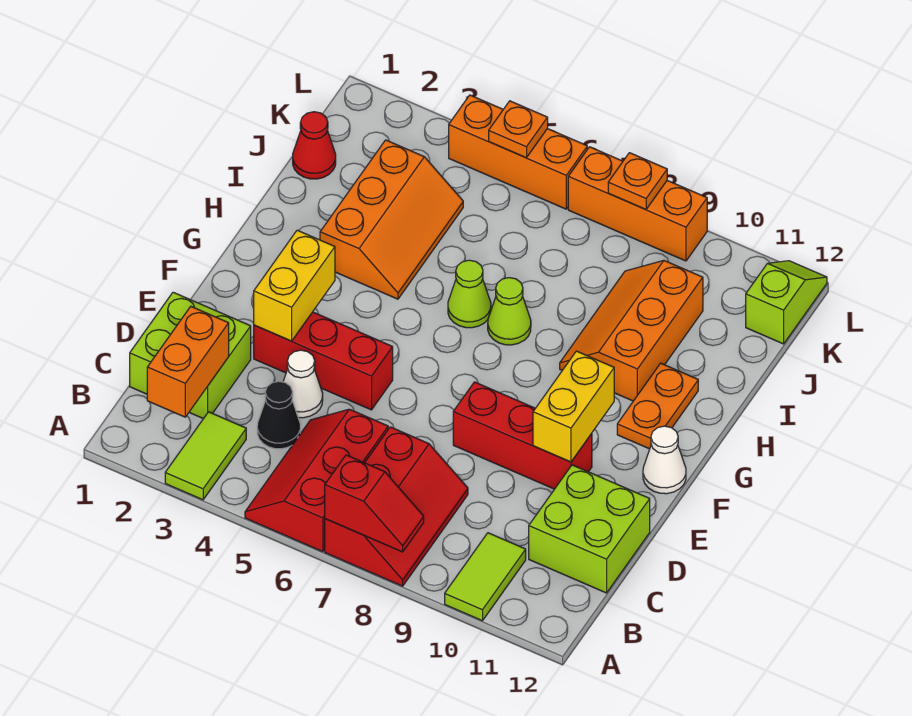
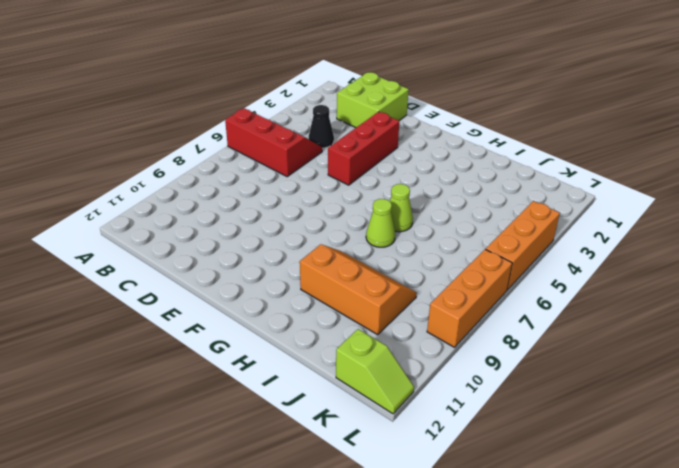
none -> lime tile A3:B3 level 1
none -> red slope A7:C8 level 1 top 7
none -> lime tile A10:B10 level 1

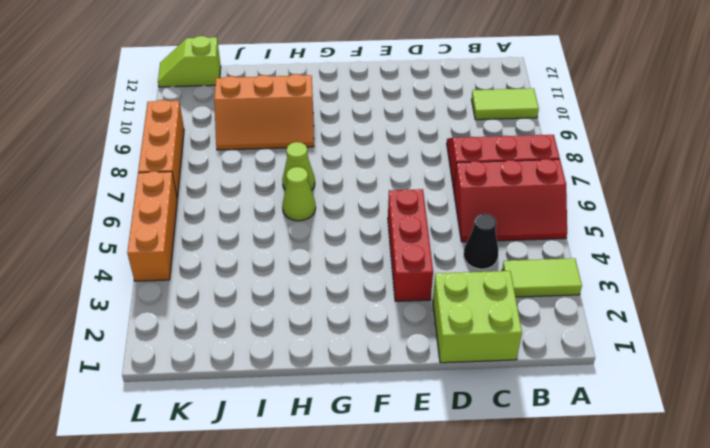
none -> lime brick C11:D12 level 1
none -> white cone D4 level 1
none -> red brick E8:E10 level 1

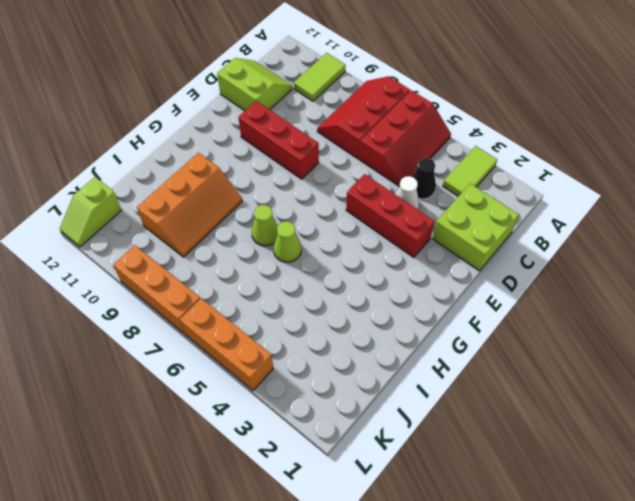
lime slope C11:D12 level 1 top D -> lime brick C11:D12 level 1
none -> white cone F12 level 1
none -> orange plate G11:H11 level 1
none -> orange slope H3:J4 level 1 top 3

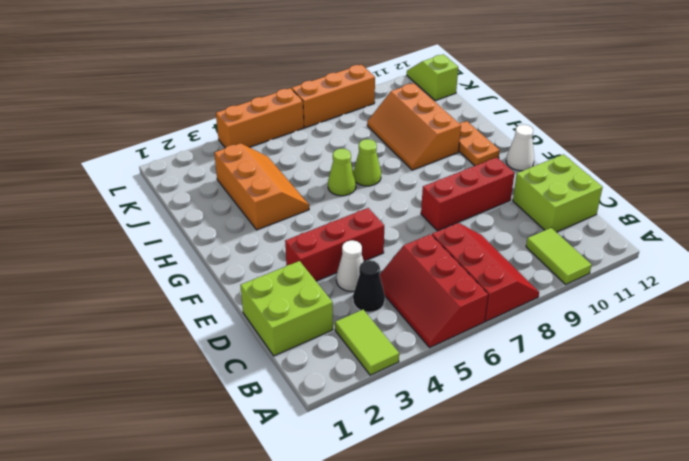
none -> red cone J1 level 1
none -> red slope A7:A8 level 2 top 7
none -> orange brick B2:C2 level 2

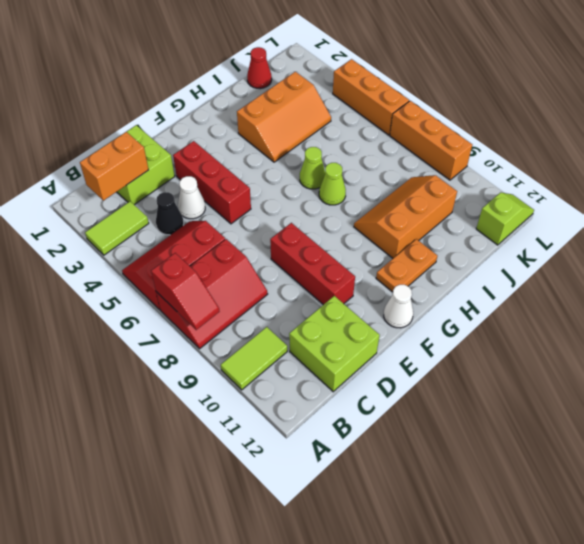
none -> yellow brick E3:F3 level 2
none -> yellow brick E10:F10 level 2
none -> orange plate L5 level 2

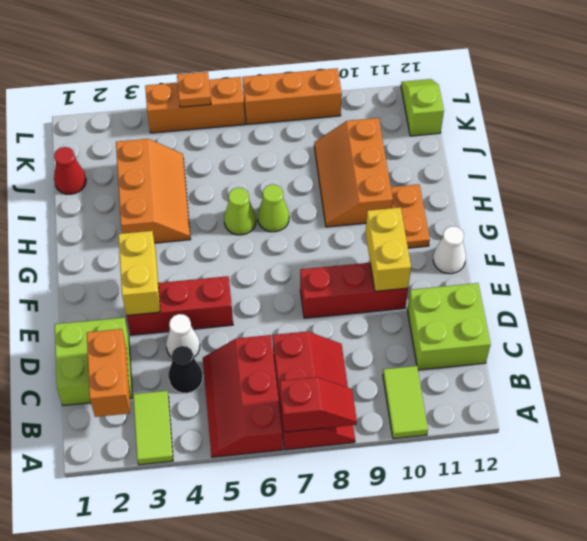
none -> orange plate L8 level 2

